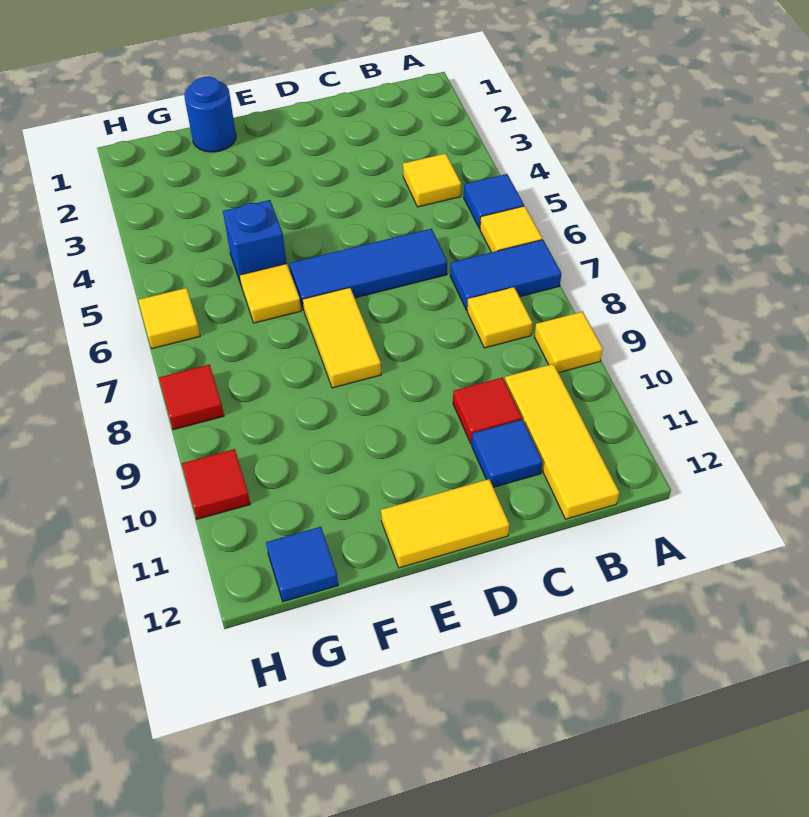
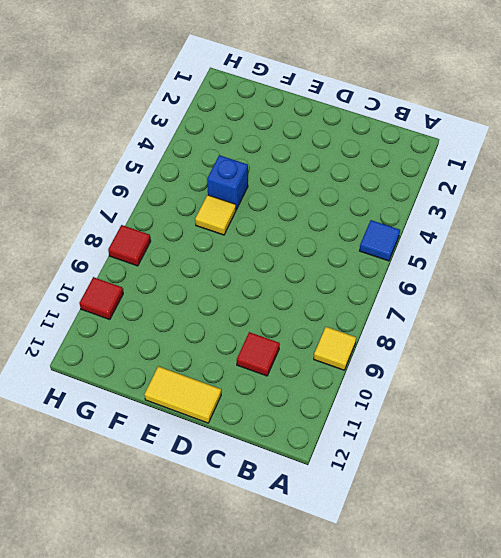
none -> yellow tile A6 level 1
none -> blue tile A7:B7 level 1
none -> yellow tile B4 level 1

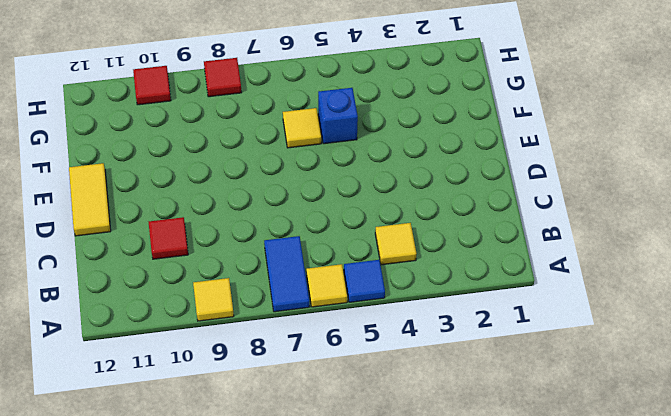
none -> yellow tile B8 level 1
none -> yellow tile B10:B12 level 1
none -> blue tile C6:E6 level 1

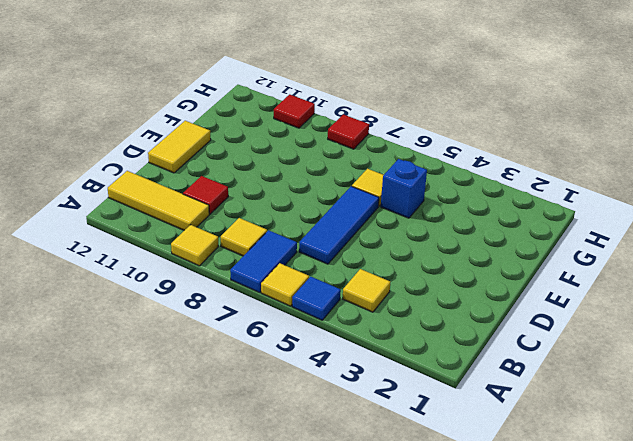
none -> blue tile C11 level 1
none -> yellow tile E7:E8 level 1
none -> blue round brick F1 level 1

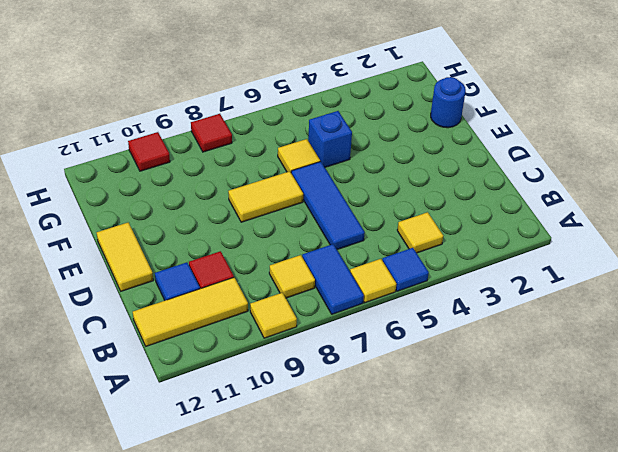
none -> blue tile G12 level 1
none -> yellow tile H6 level 1

